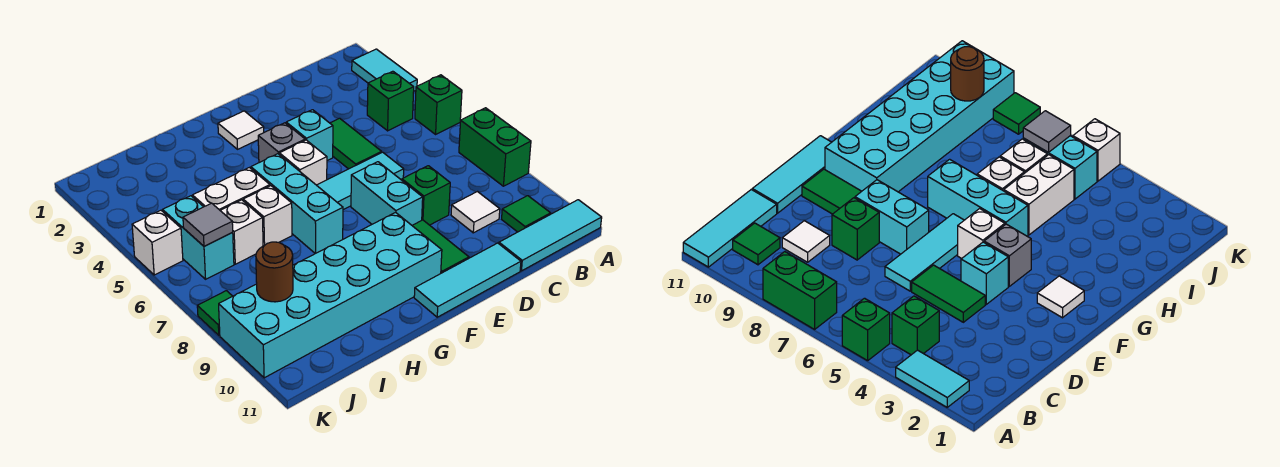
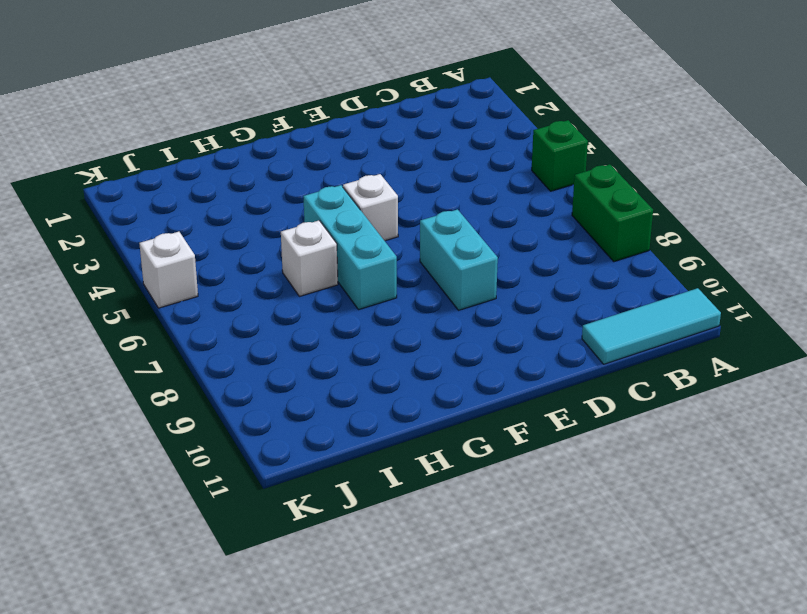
none -> cyan tile A2:A3 level 1
none -> green brick B4 level 1
none -> green tile B10 level 1

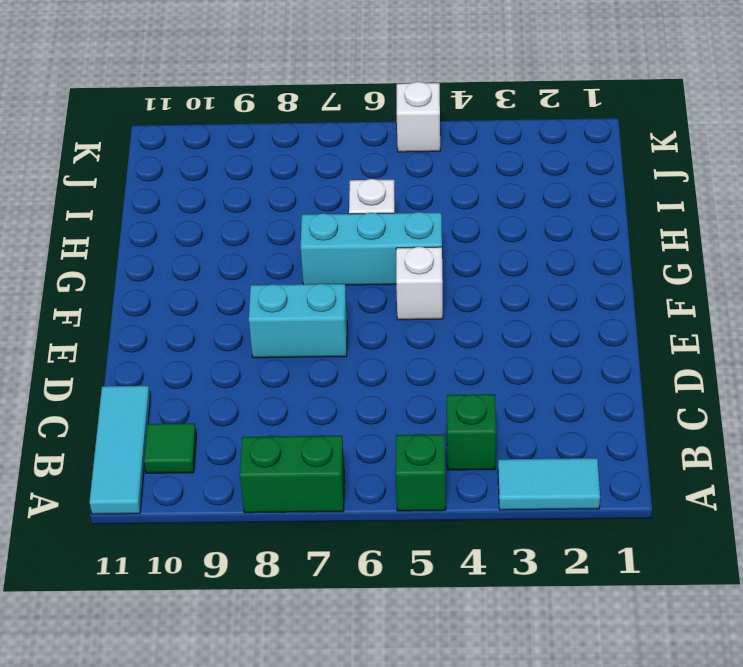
none -> white tile C9 level 1
none -> green tile D4:D5 level 1
none -> cyan tile D6:F6 level 1

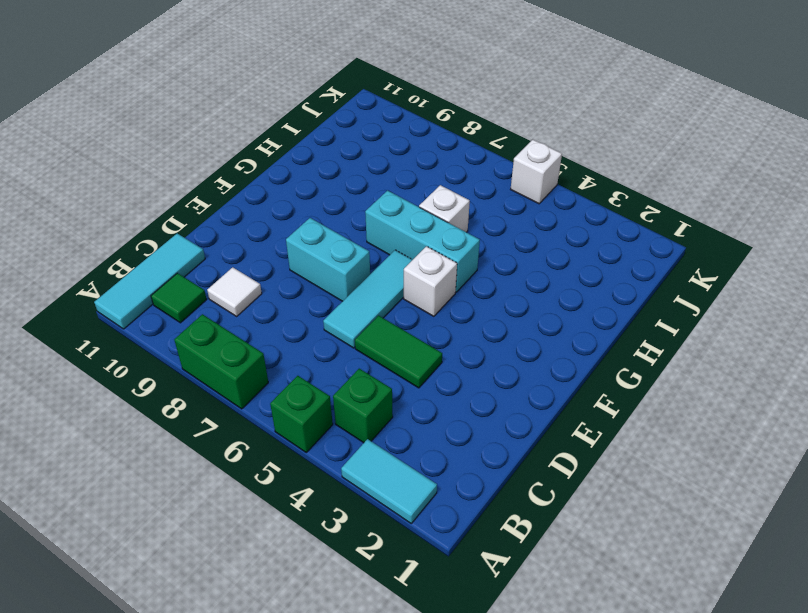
none -> green brick D8 level 1
none -> cyan tile D11:F11 level 1
none -> cyan brick E4 level 1

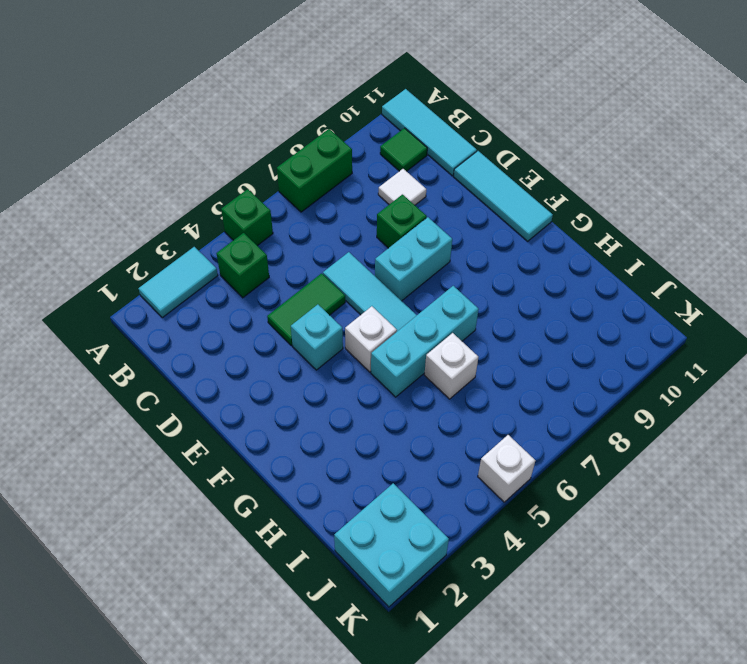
cyan brick J1:K2 level 1 -> none
none -> green tile E9:E10 level 1
none -> white tile F2 level 1
none -> grey brick F4 level 1

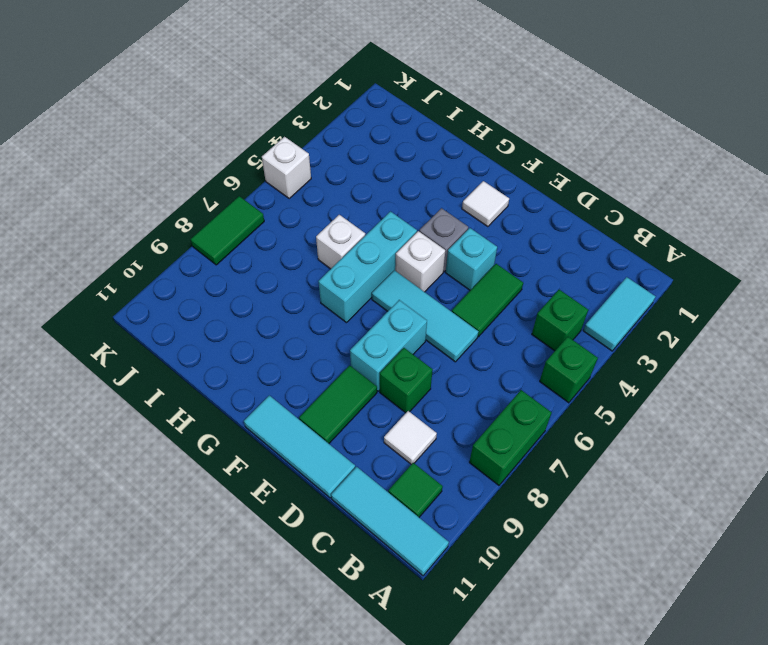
green tile K7:K8 level 1 -> green tile K8 level 1
none -> cyan brick F9:K10 level 1
none -> white brick H5:I5 level 1
none -> white brick I6 level 1

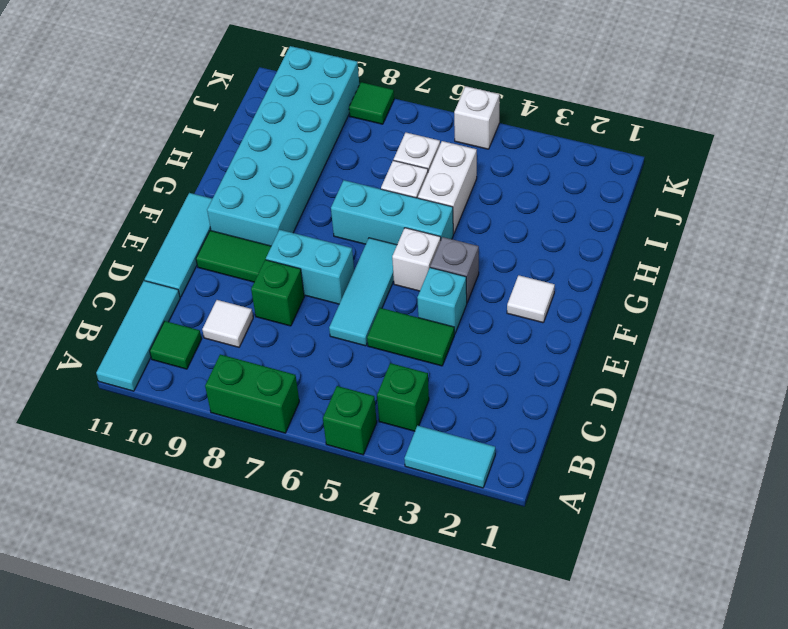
none -> cyan brick J5:J6 level 1
none -> grey tile J6 level 2
none -> brown round brick J9 level 2

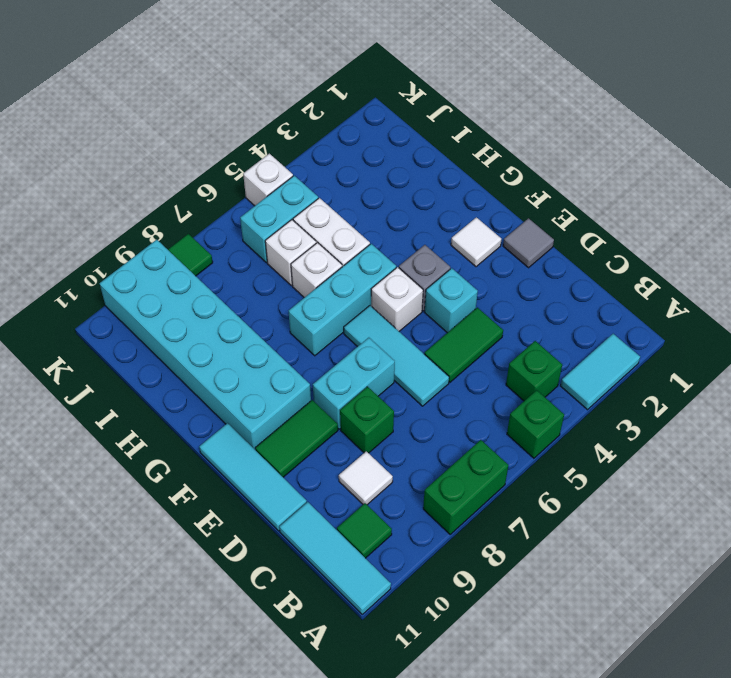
grey tile E1 level 1 -> grey tile J6 level 2
none -> brown round brick J9 level 2

